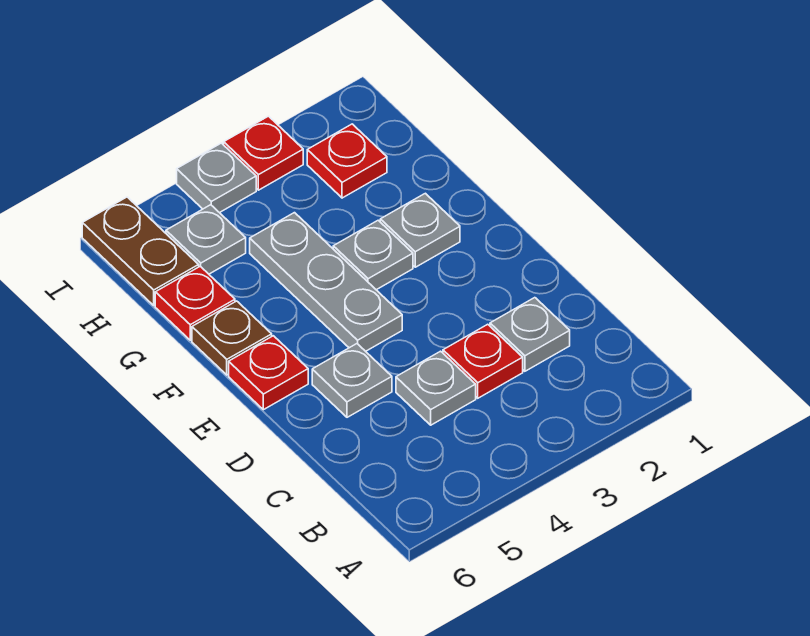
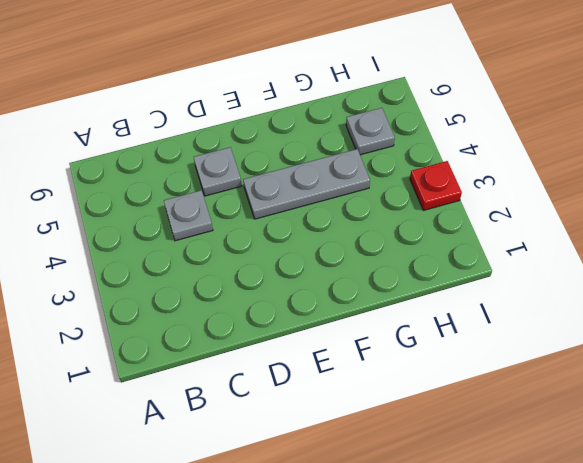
none -> grey plate C2 level 1
none -> red plate C3 level 1
none -> red plate E6 level 1

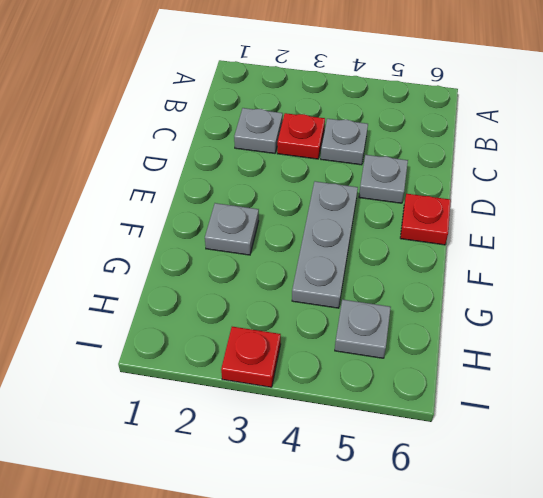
none -> grey plate F3 level 1
none -> brown plate F6 level 1
none -> red plate G6 level 1

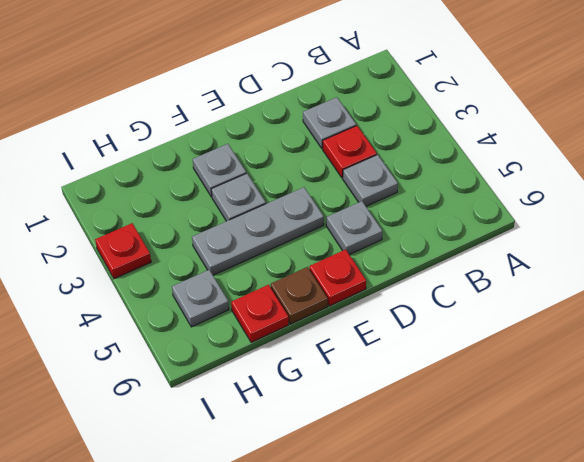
none -> red plate H2 level 1
none -> brown plate H6:I6 level 1
none -> grey plate I4 level 1

